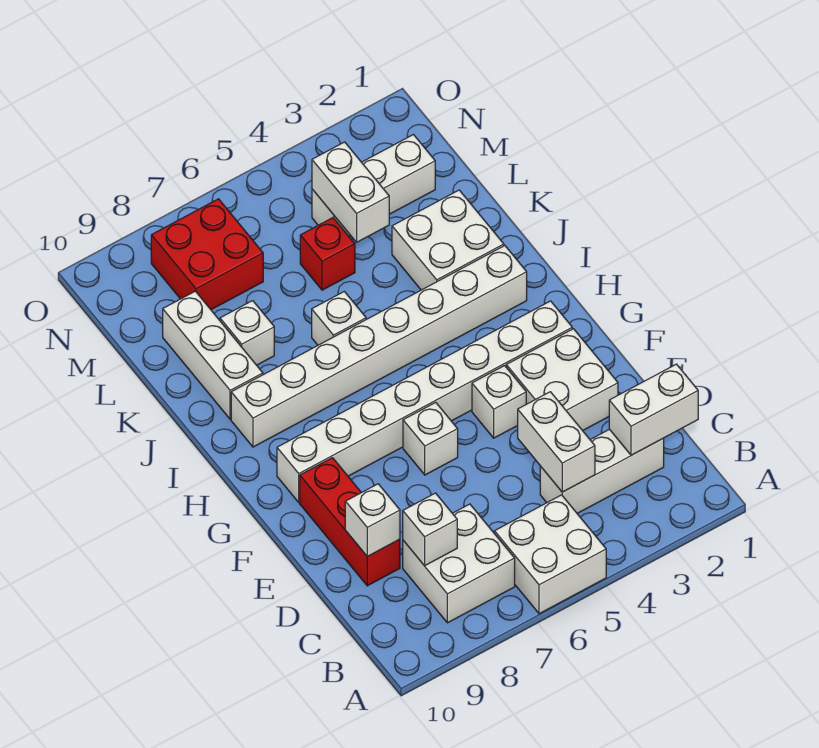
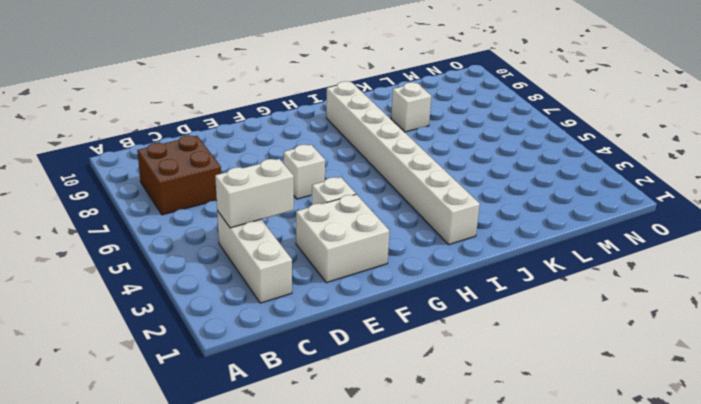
brown brick B7:C8 level 1 -> white brick B7:C8 level 1
none -> white brick A5:B6 level 1
none -> red brick D9:F9 level 1
none -> white brick G2:G9 level 1

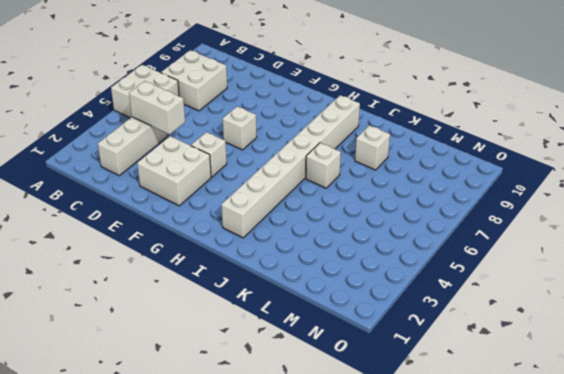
none -> red brick D9:F9 level 1
none -> white brick G2:G9 level 1
none -> white brick J2:K3 level 1

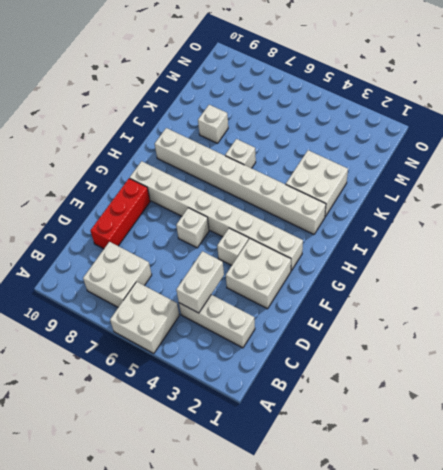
none -> white brick J9:L9 level 1
none -> red brick L5 level 1
none -> white brick M2:M4 level 1

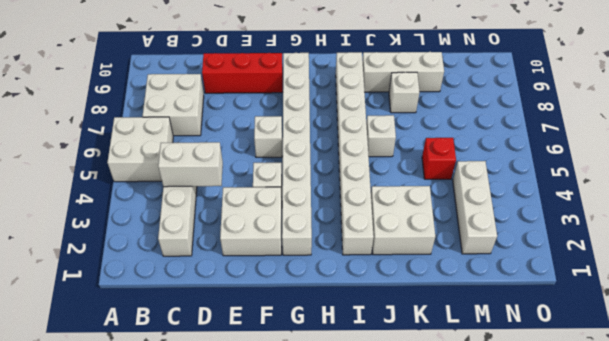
none -> red brick M7:N8 level 1
none -> white brick C1:C2 level 2
none -> white brick C8 level 2

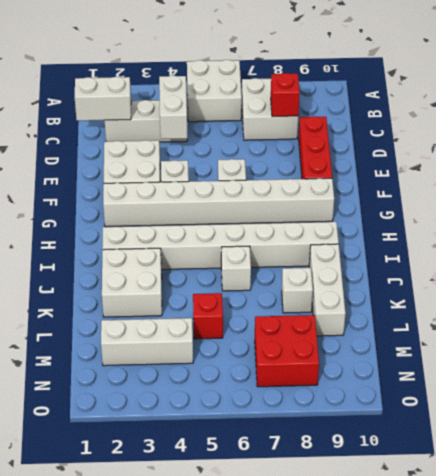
red brick C8 level 2 -> white brick C8 level 2
none -> white brick D9 level 2
none -> white brick L4:M4 level 2

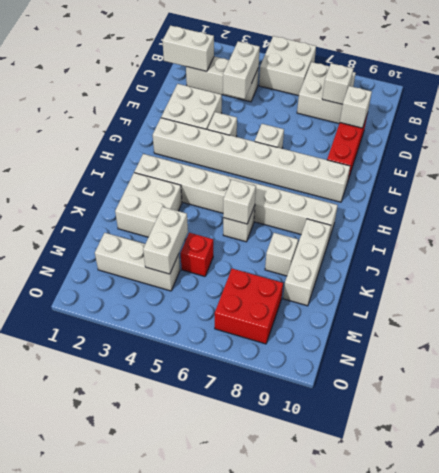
white brick J6 level 2 -> none

